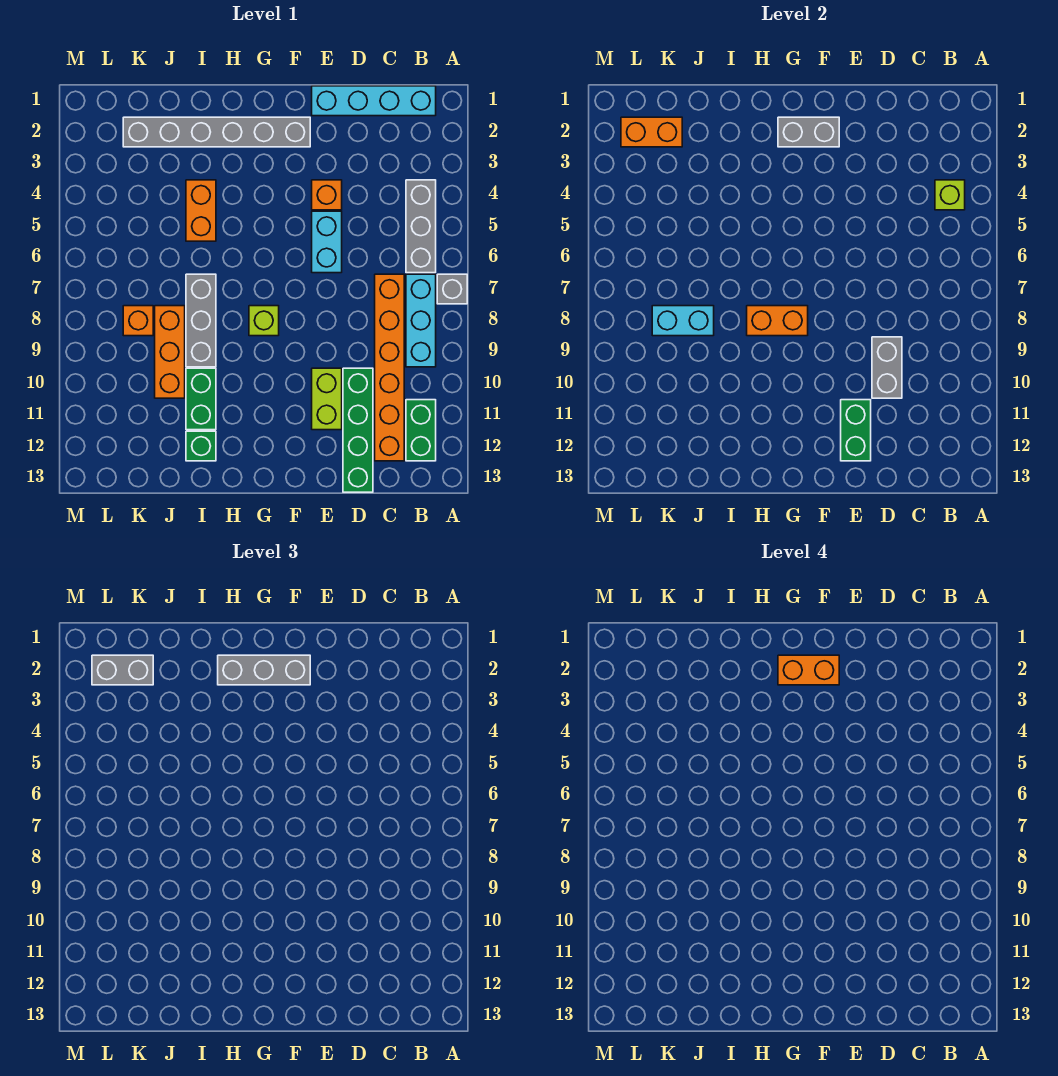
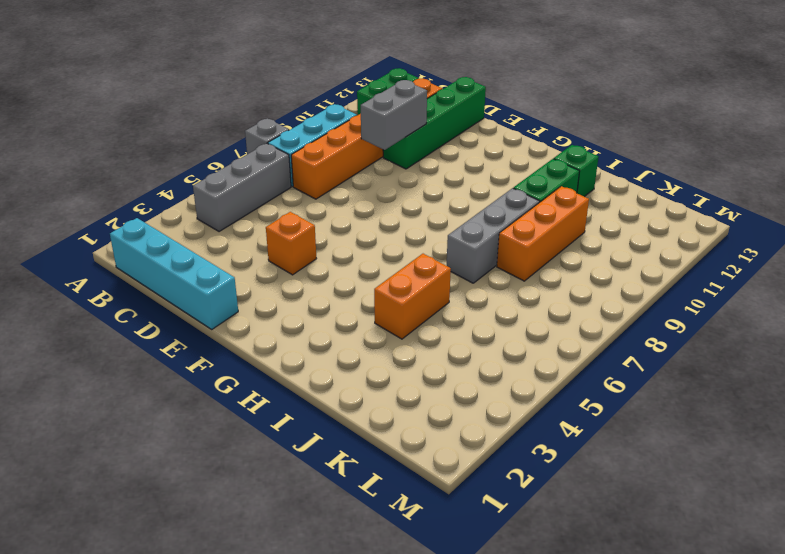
none -> cyan brick E5:E6 level 1
none -> lime brick E10:E11 level 1
none -> grey brick F2:K2 level 1

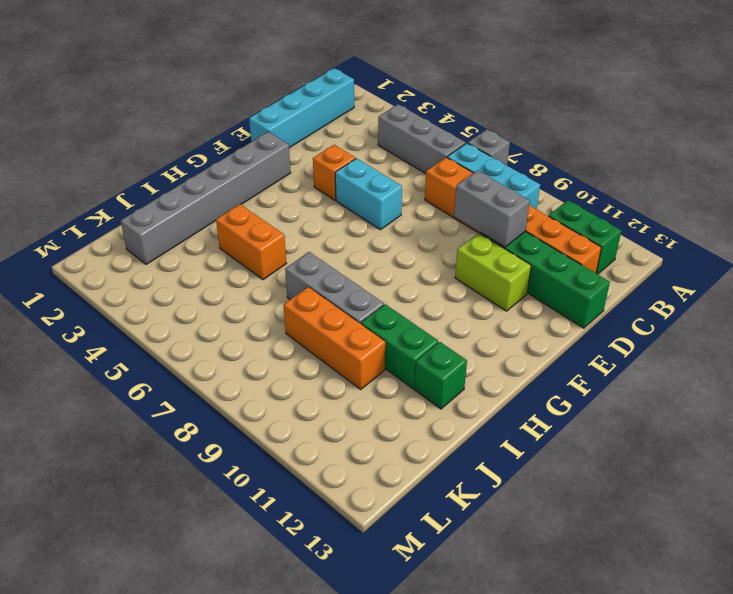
none -> lime brick G8 level 1
none -> orange brick K8 level 1
none -> lime brick B4 level 2

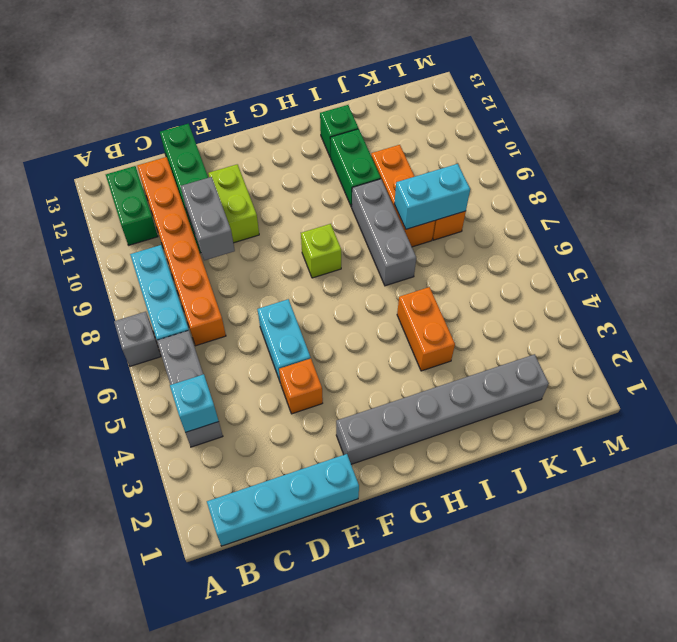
cyan brick B4 level 2 -> lime brick B4 level 2
none -> green brick E11:E12 level 2
none -> grey brick F2:G2 level 2
none -> orange brick G8:H8 level 2

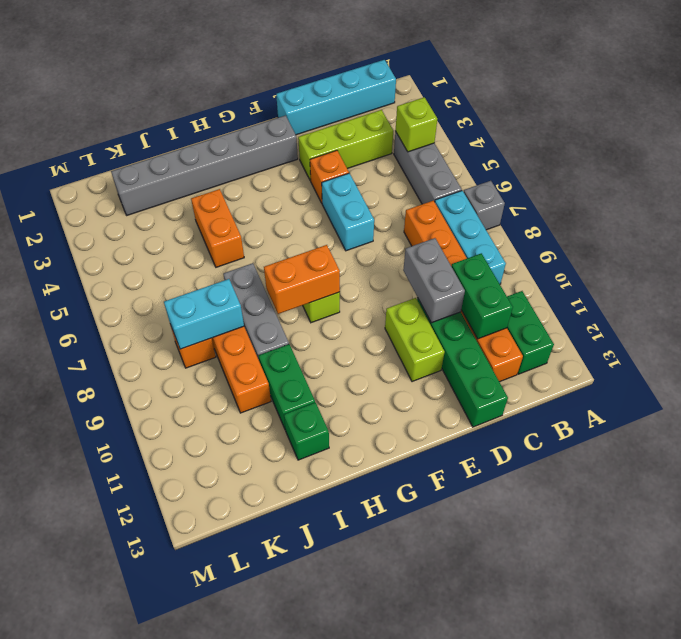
lime brick C3:E3 level 1 -> none
green brick C10:C11 level 2 -> green brick E11:E12 level 2
none -> grey brick F2:G2 level 2
none -> orange brick K2:L2 level 2
none -> grey brick F2:H2 level 3

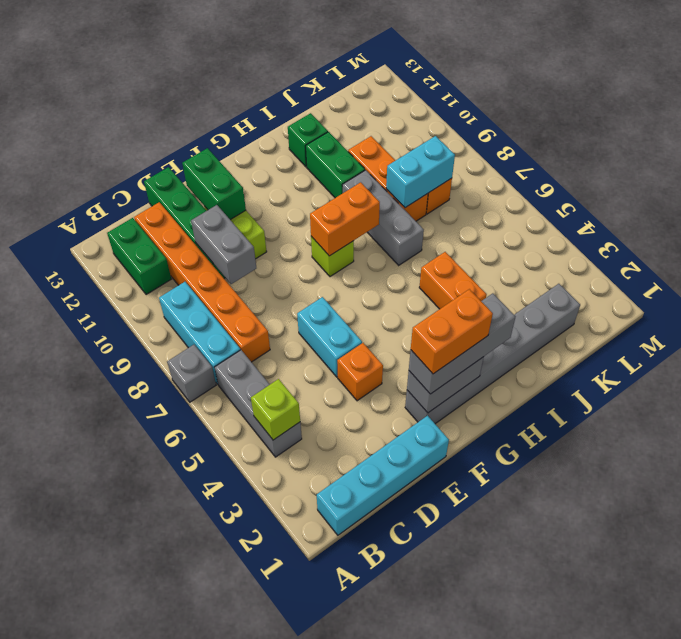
none -> orange brick K2:L2 level 2
none -> grey brick K2:L2 level 3

